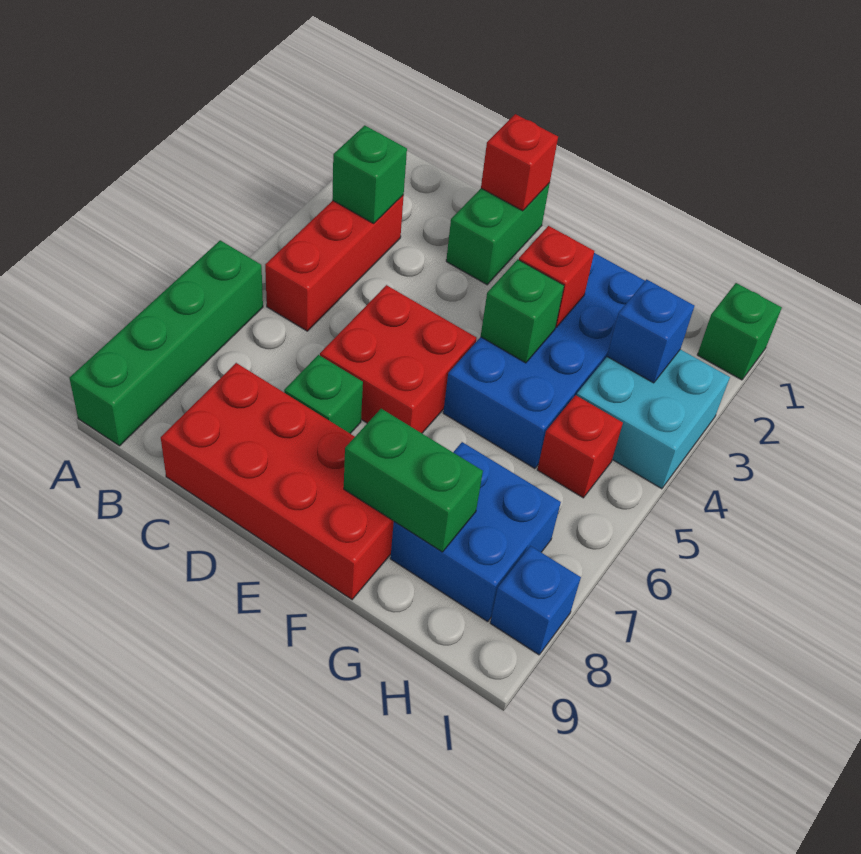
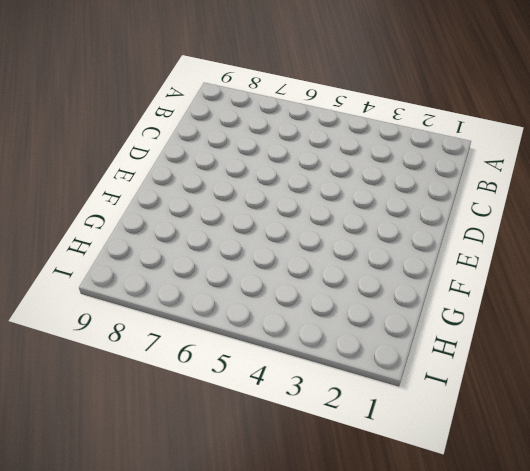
none -> green brick A6:A9 level 1
none -> red brick B3:B5 level 1
none -> red brick C8:F9 level 1

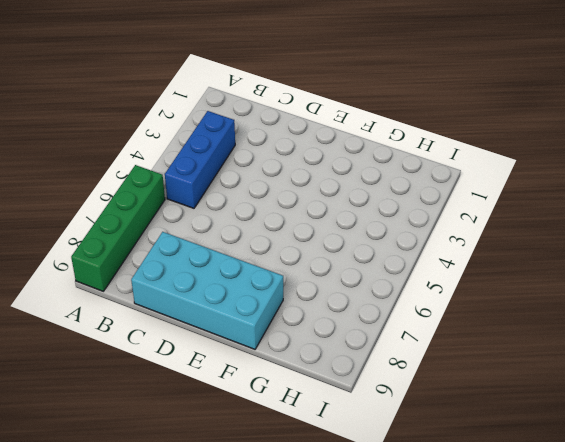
blue brick B3:B5 level 1 -> red brick B3:B5 level 1
cyan brick C8:F9 level 1 -> red brick C8:F9 level 1
none -> green brick D1:D2 level 1
none -> red brick D5:E6 level 1
none -> green brick D7 level 1

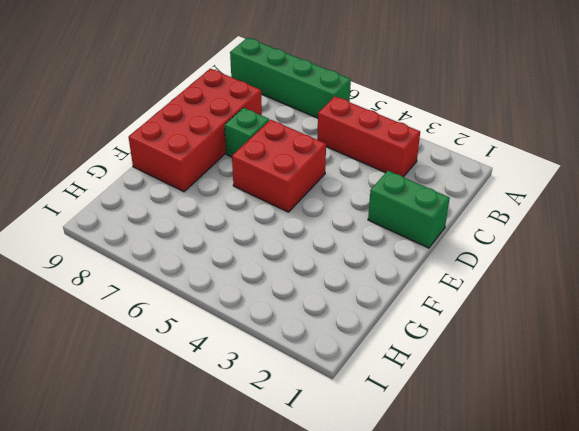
none -> blue brick F2:G5 level 1
none -> blue brick G7:H8 level 1
none -> cyan brick H3:I4 level 1

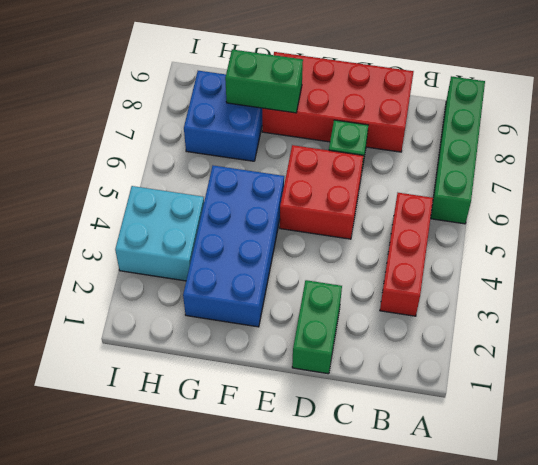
none -> red brick H5 level 1
none -> green brick I1 level 1
none -> blue brick I8 level 1

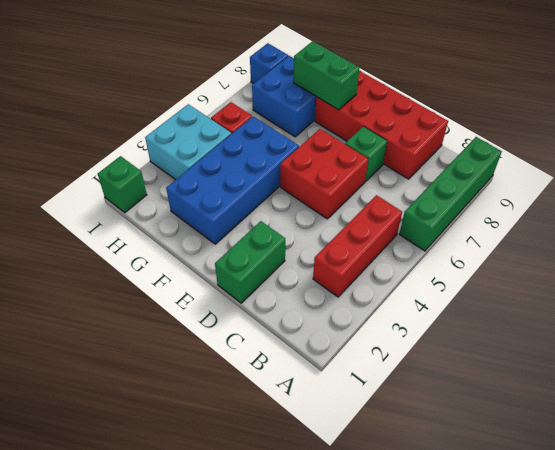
none -> green brick B3 level 2
none -> red brick D1 level 2
none -> red brick F3 level 2

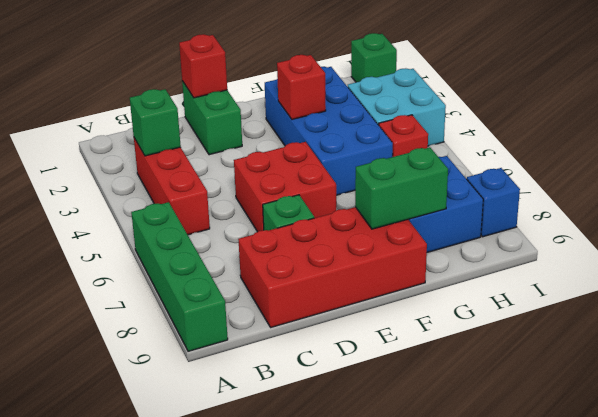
none -> green brick F4 level 2
none -> blue brick H3 level 2

